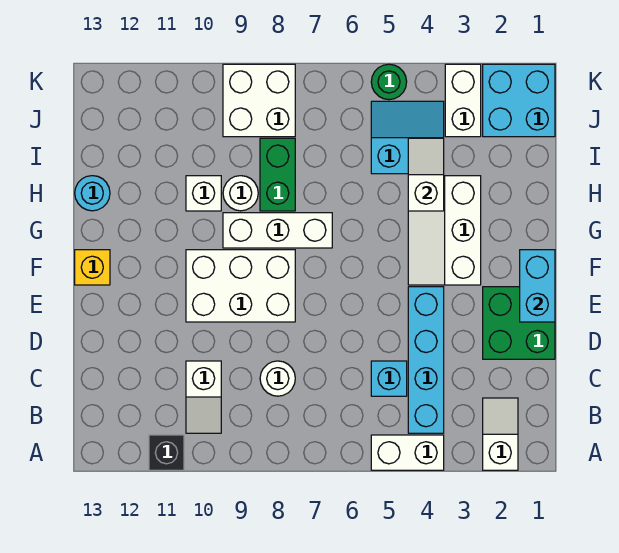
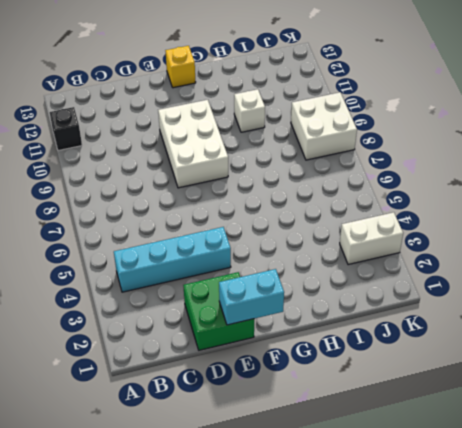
none -> white slope A2:B2 level 1 top A
none -> white brick A4:A5 level 1
none -> white slope B10:C10 level 1 top C

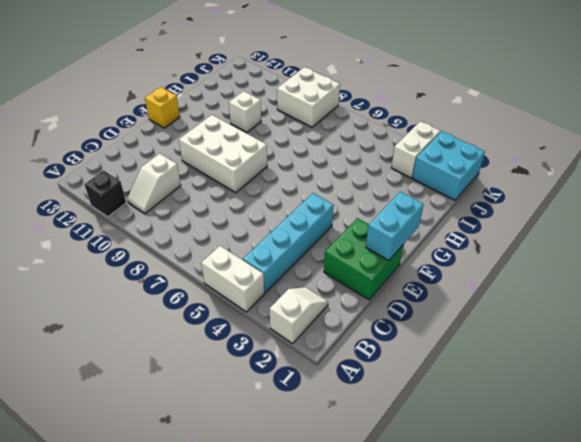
none -> cyan brick C5 level 1
none -> white round brick C8 level 1
none -> white slope F3:H4 level 1 top 3

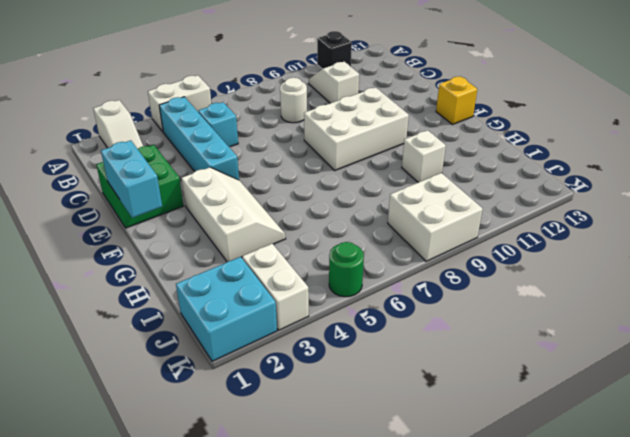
none -> white brick G7:G9 level 1
none -> green brick H8:I8 level 1
none -> white round brick H9 level 1

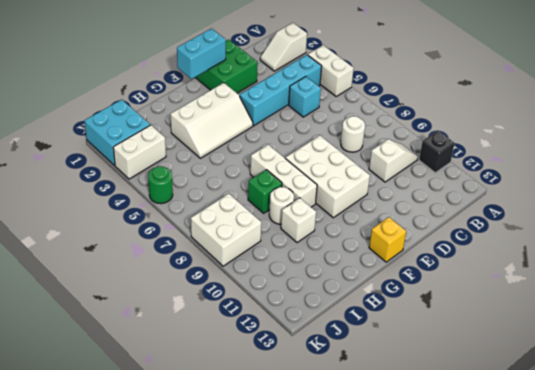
green brick H8 level 1 -> green brick H8:I8 level 1
none -> cyan round brick H13 level 1
none -> cyan slope I4:J5 level 1 top I
none -> white slope H4:I4 level 2 top H

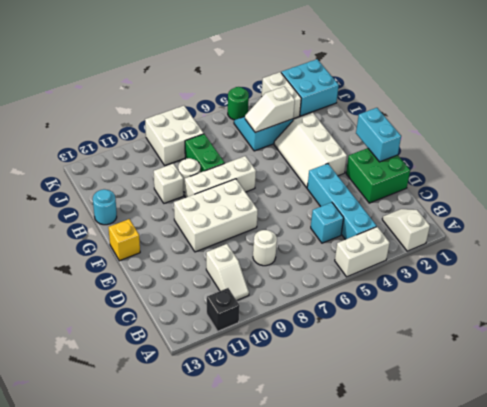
white slope I4:I5 level 2 top 4 -> white slope H4:I4 level 2 top H

